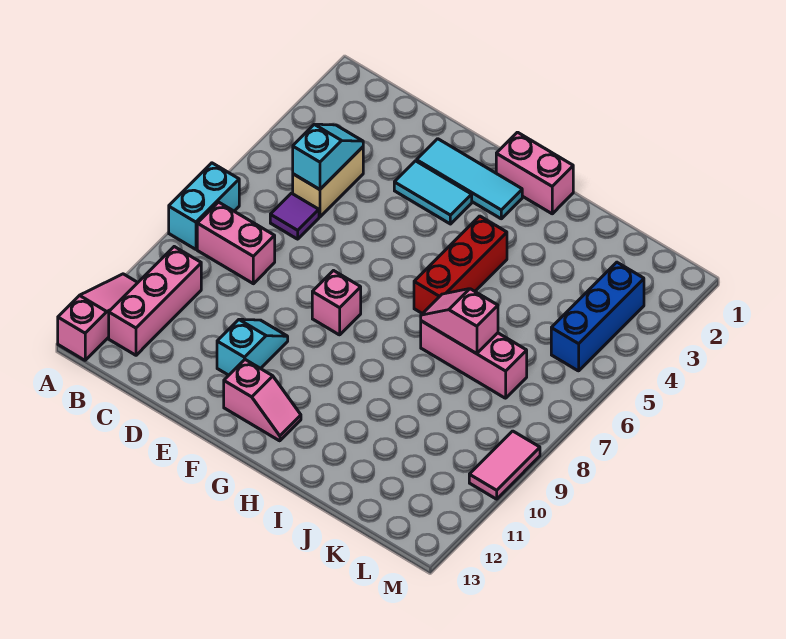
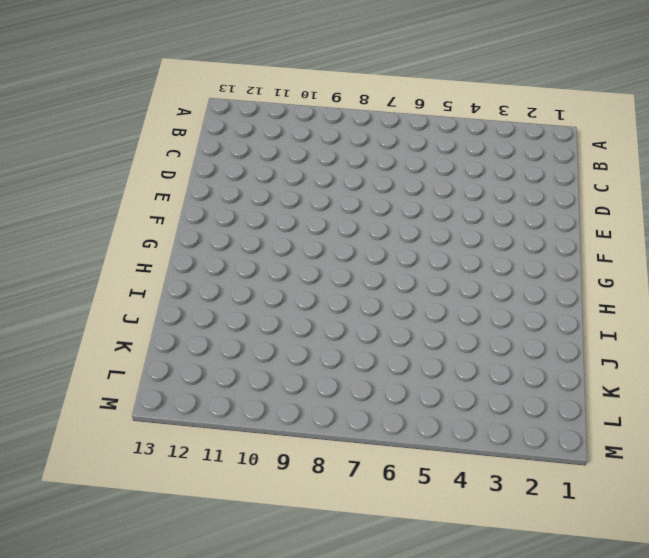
none -> cyan brick A7:A8 level 1
none -> pink slope A11:A13 level 1 top 13
none -> pink brick B8:C8 level 1

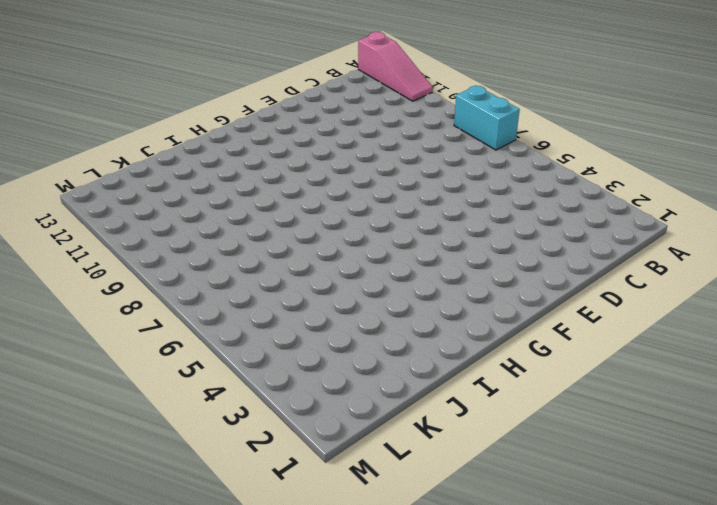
none -> pink brick B8:C8 level 1
none -> pink brick B10:B12 level 1
none -> tan brick C4:C5 level 1

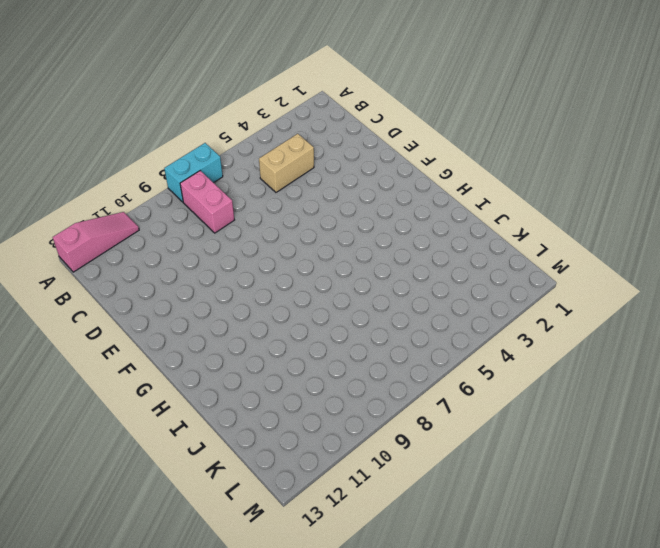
none -> pink brick B10:B12 level 1
none -> purple tile C6 level 1
none -> cyan tile E2:G2 level 1

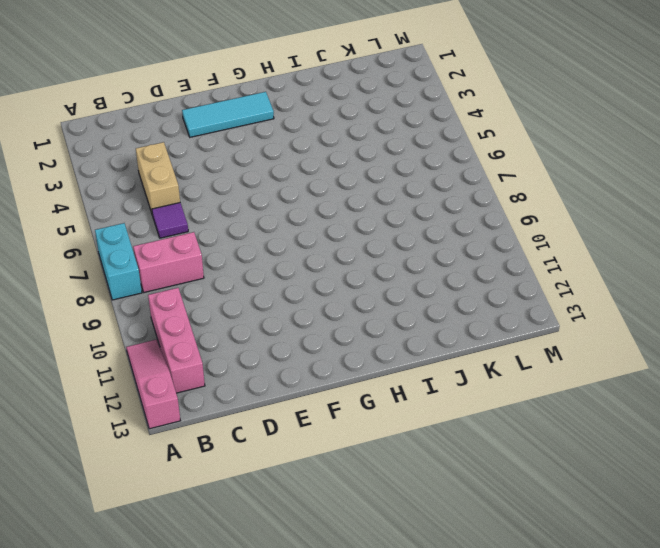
none -> cyan tile E3:F3 level 1
none -> cyan slope E10:E11 level 1 top 11
none -> pink brick F8 level 1

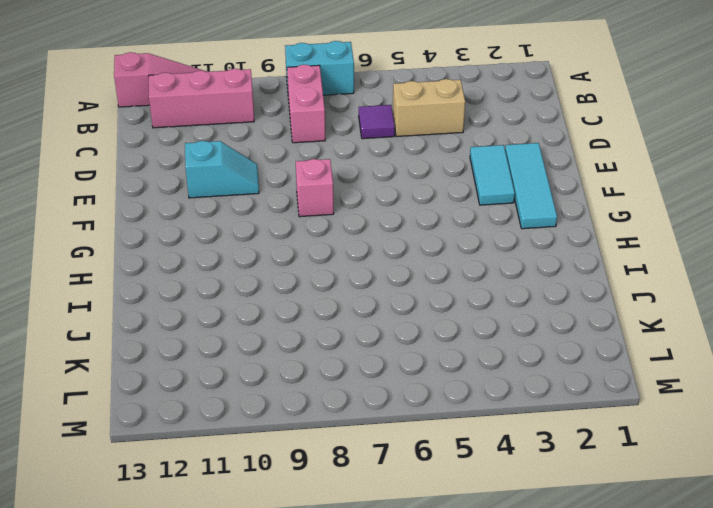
none -> pink slope F12:G12 level 1 top F
none -> pink brick G1:H1 level 1
none -> red brick H4:H6 level 1

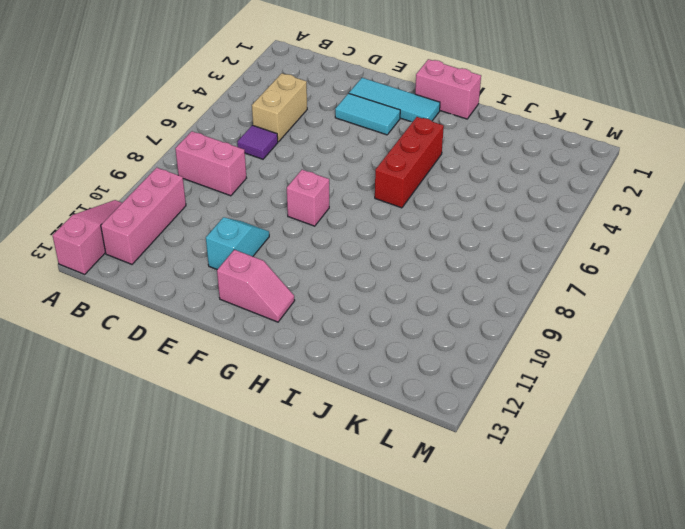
none -> cyan brick A7:A8 level 1
none -> pink brick I7:K7 level 1
none -> blue brick L3:L5 level 1

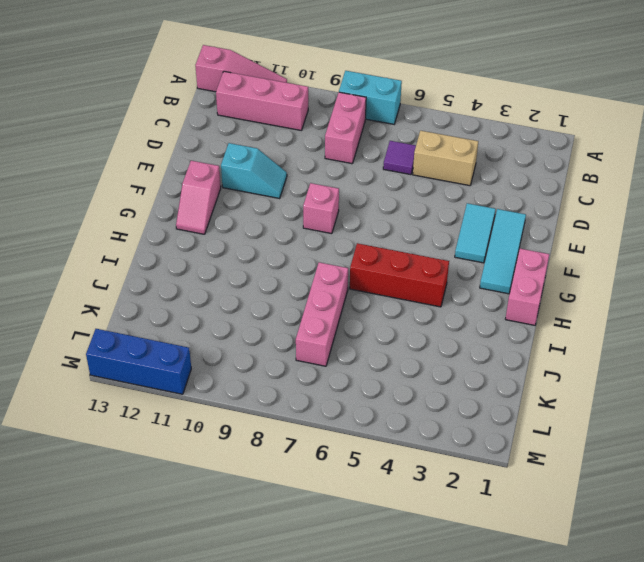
blue brick M11:M13 level 1 -> blue brick L3:L5 level 1
none -> pink tile M9:M10 level 1
none -> cyan slope C4:C5 level 2 top 5
none -> pink slope I7:J7 level 2 top J

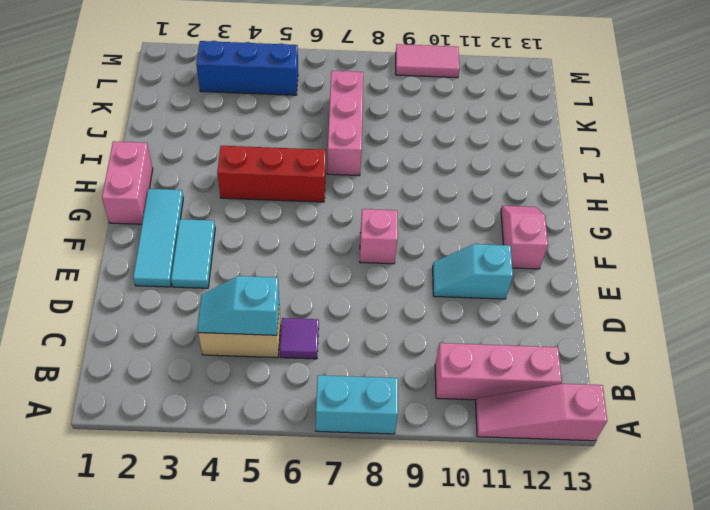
none -> pink brick B8:C8 level 1
none -> pink slope I7:J7 level 2 top J

